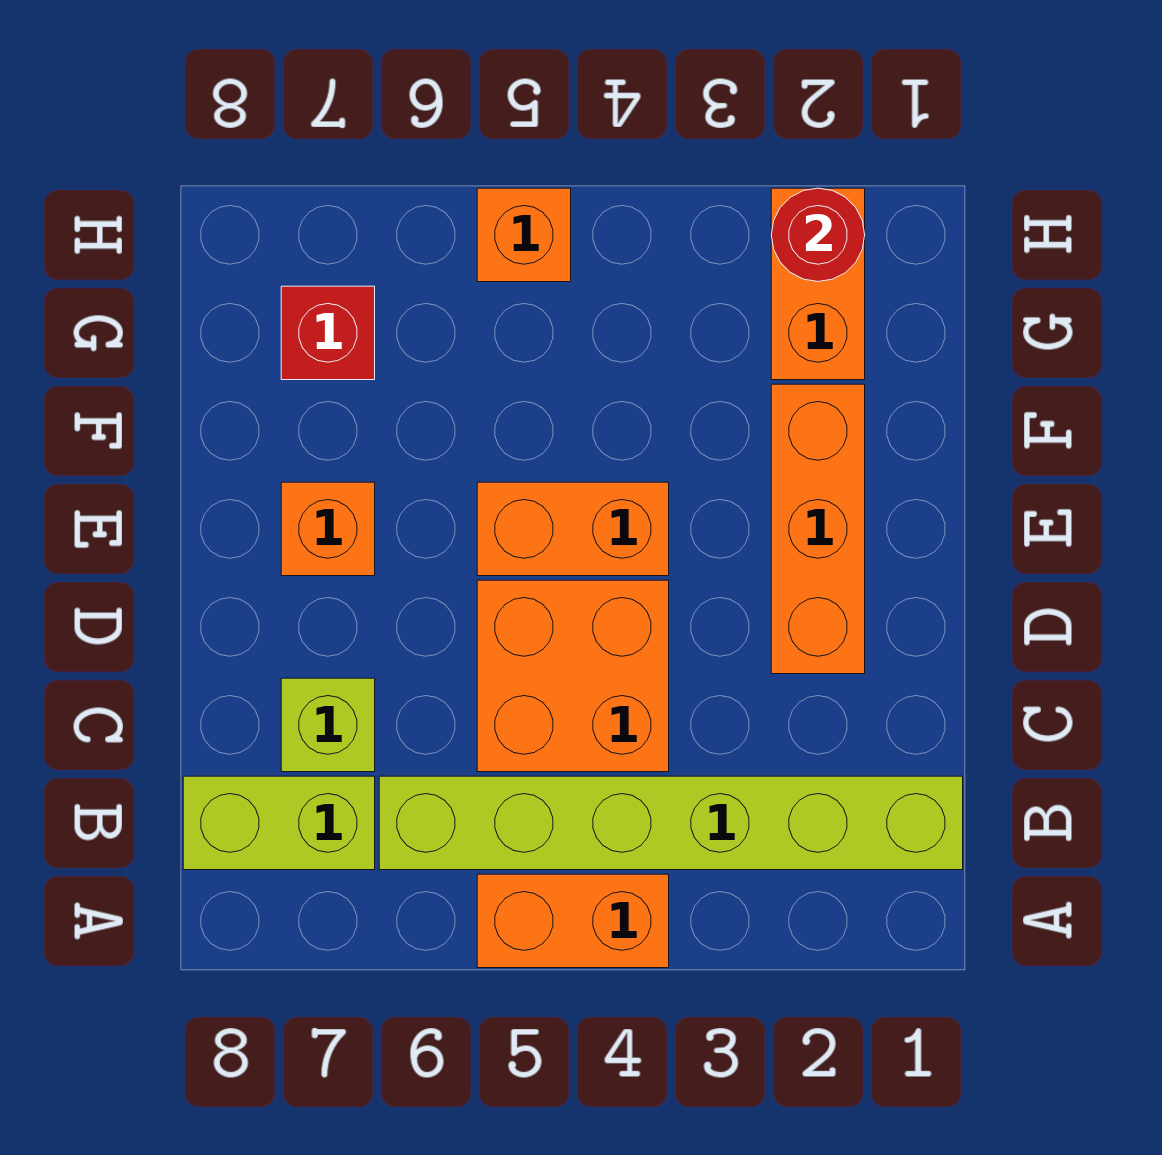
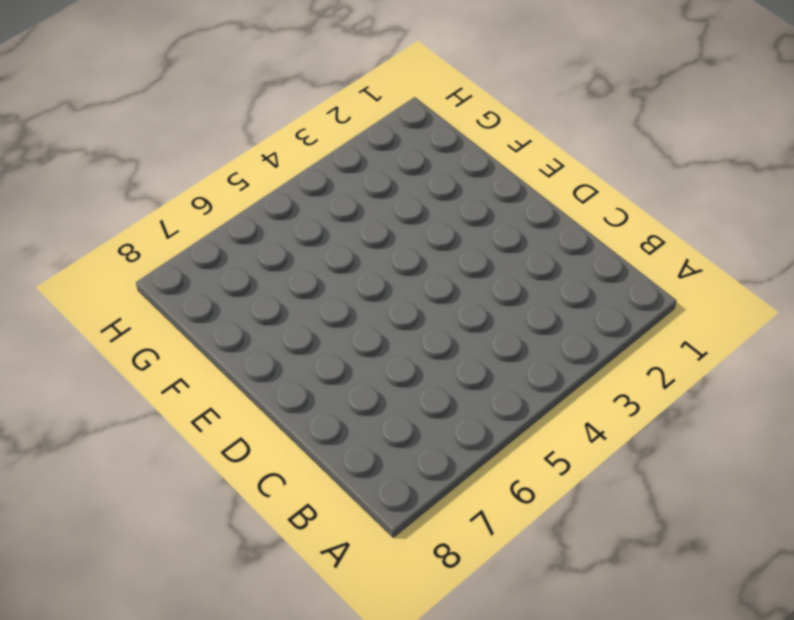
none -> orange brick A4:A5 level 1
none -> lime brick B1:B6 level 1
none -> lime brick B7:B8 level 1

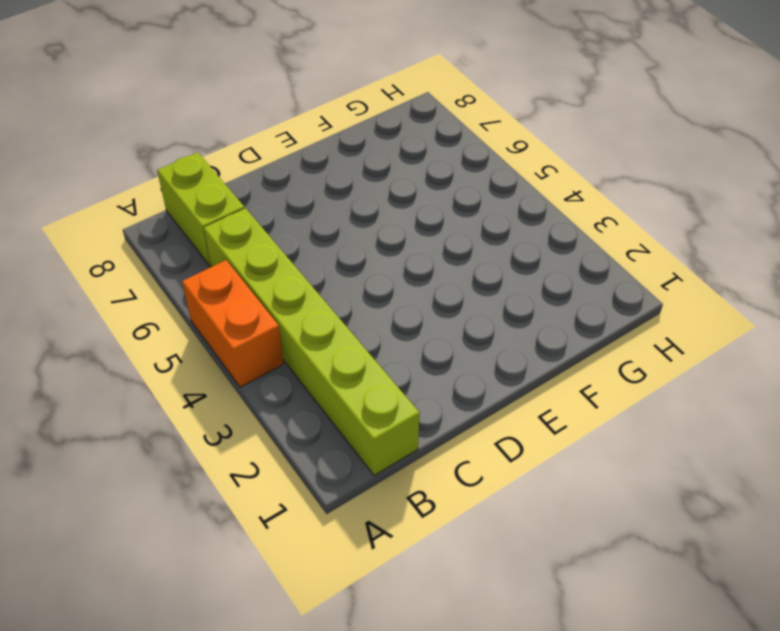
none -> orange brick C4:D5 level 1
none -> lime brick C7 level 1
none -> orange brick D2:F2 level 1

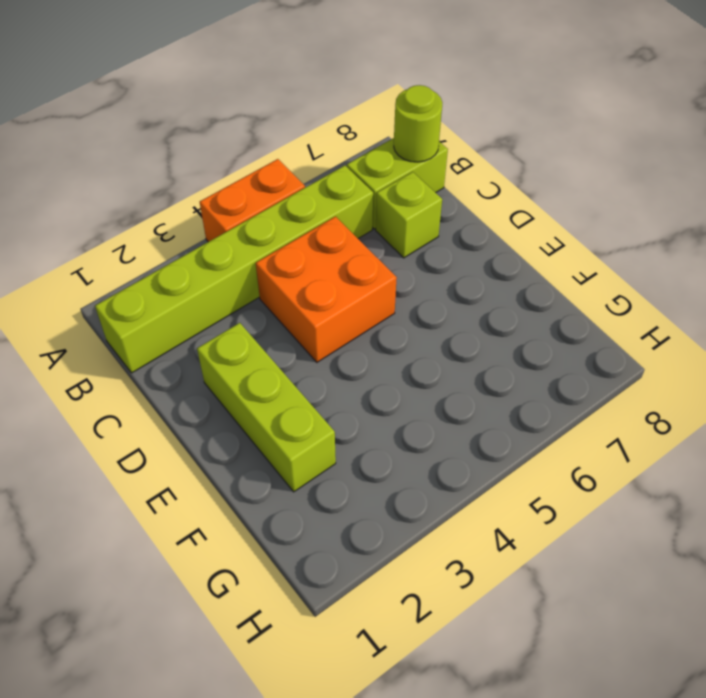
lime round brick B8 level 2 -> none
lime brick D2:F2 level 1 -> orange brick D2:F2 level 1
none -> orange brick E4:E5 level 1
none -> orange brick E7 level 1
none -> orange brick G2:H2 level 1

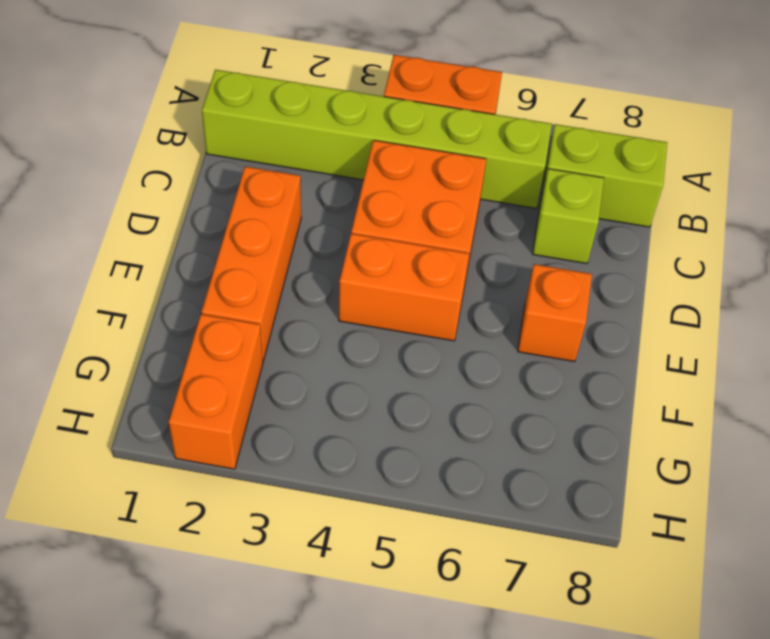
none -> red brick G7 level 1
none -> orange brick H5 level 1
none -> red round brick H2 level 2

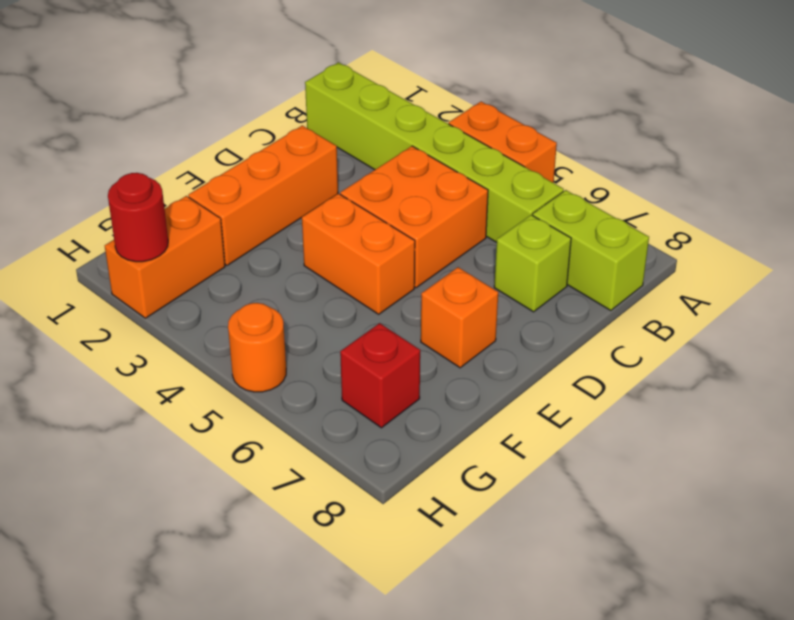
orange round brick H5 level 1 -> orange brick H5 level 1

